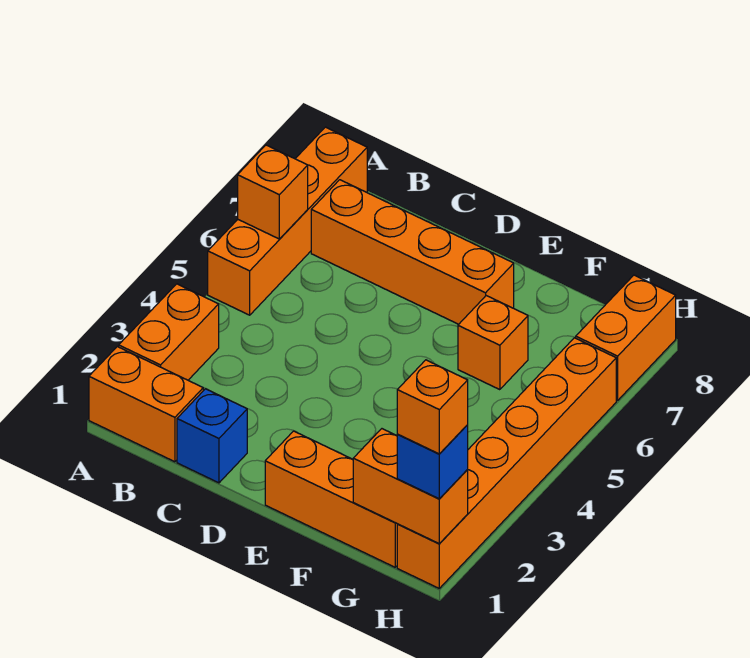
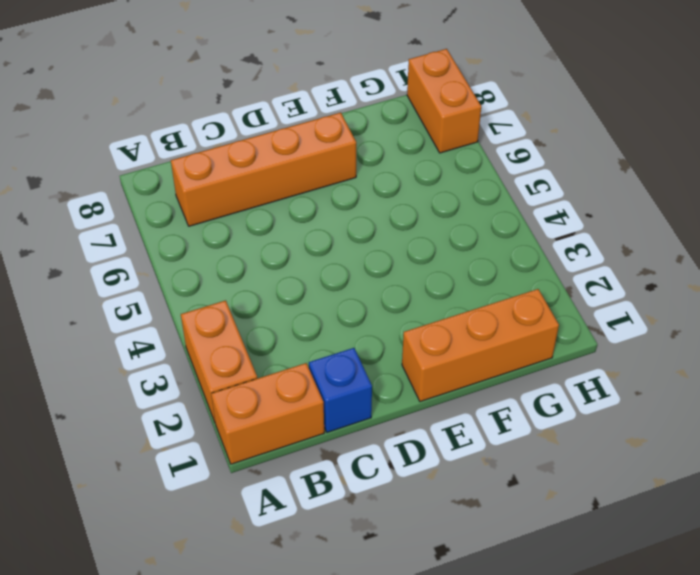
none -> orange brick A5:A8 level 1
none -> orange brick F6 level 1
none -> orange brick H1:H6 level 1

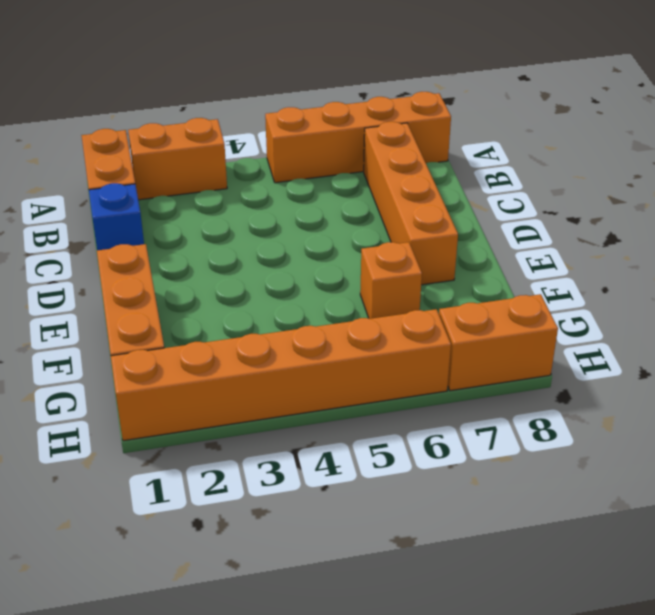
none -> orange brick A6 level 2
none -> orange brick G1:H1 level 2
none -> blue brick H1 level 3

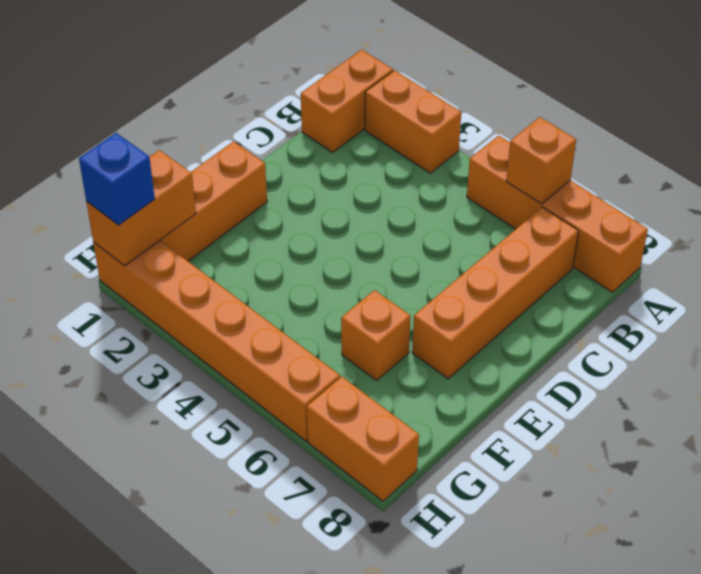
none -> blue brick C1 level 1
none -> orange brick H1 level 4

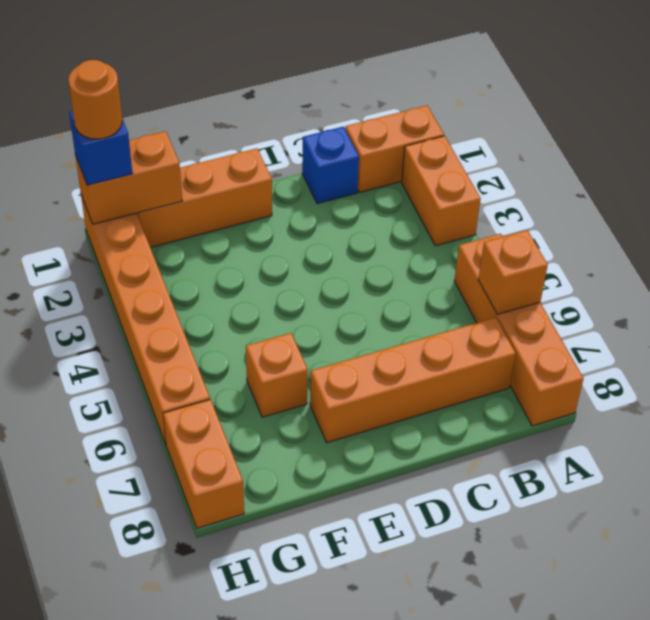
orange round brick H1 level 4 -> orange brick H1 level 4

